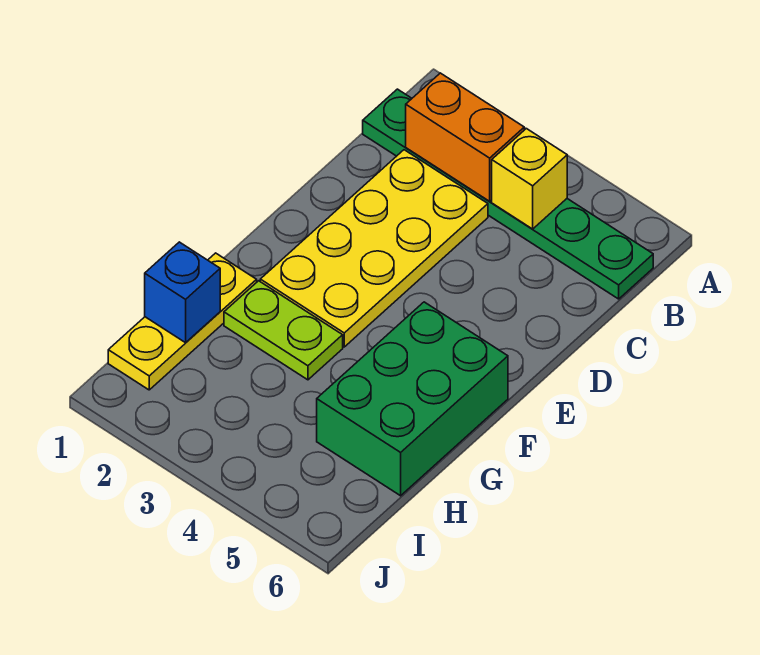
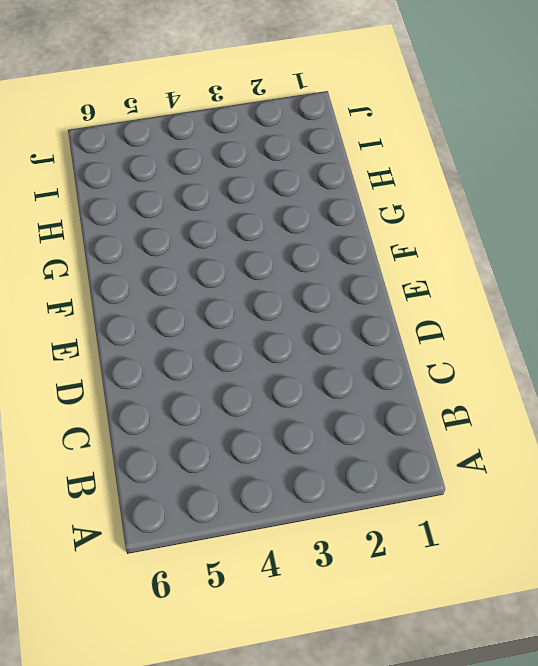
none -> green plate B1:B6 level 1
none -> yellow plate C2:F3 level 1

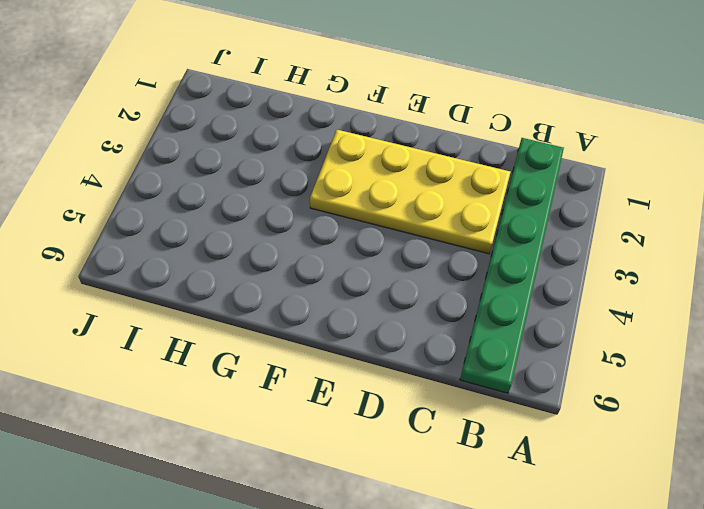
none -> green brick F5:H6 level 1
none -> yellow plate G1:I1 level 1

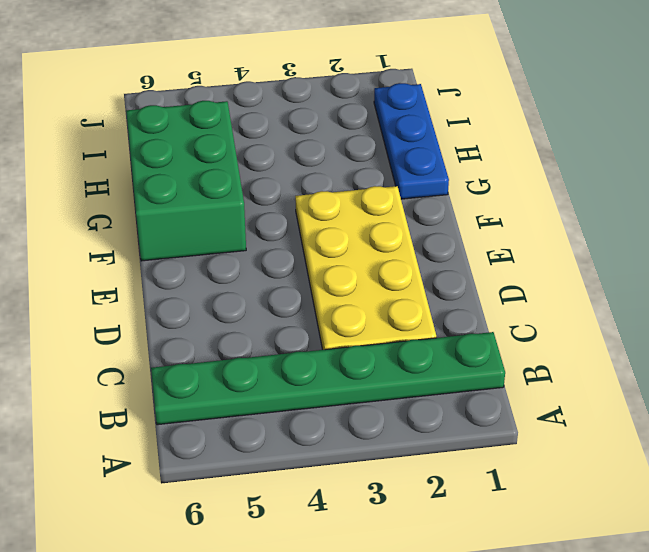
blue plate G1:I1 level 1 -> yellow plate G1:I1 level 1
none -> lime plate G2:G3 level 1
none -> orange brick B2:B3 level 2

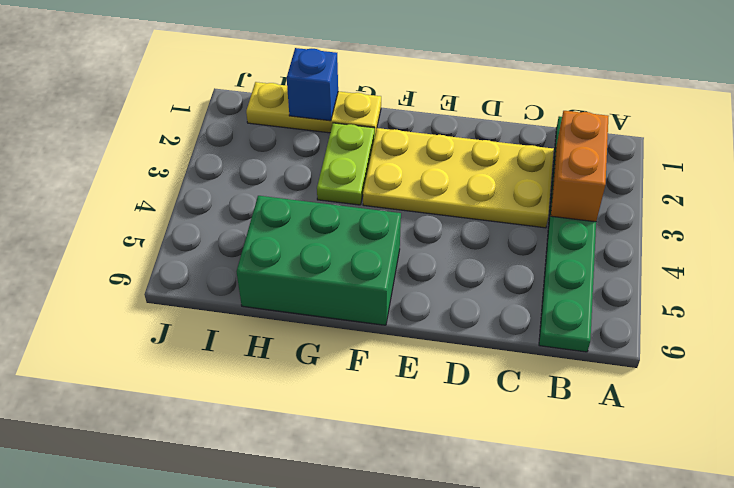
none -> yellow brick B4 level 2

